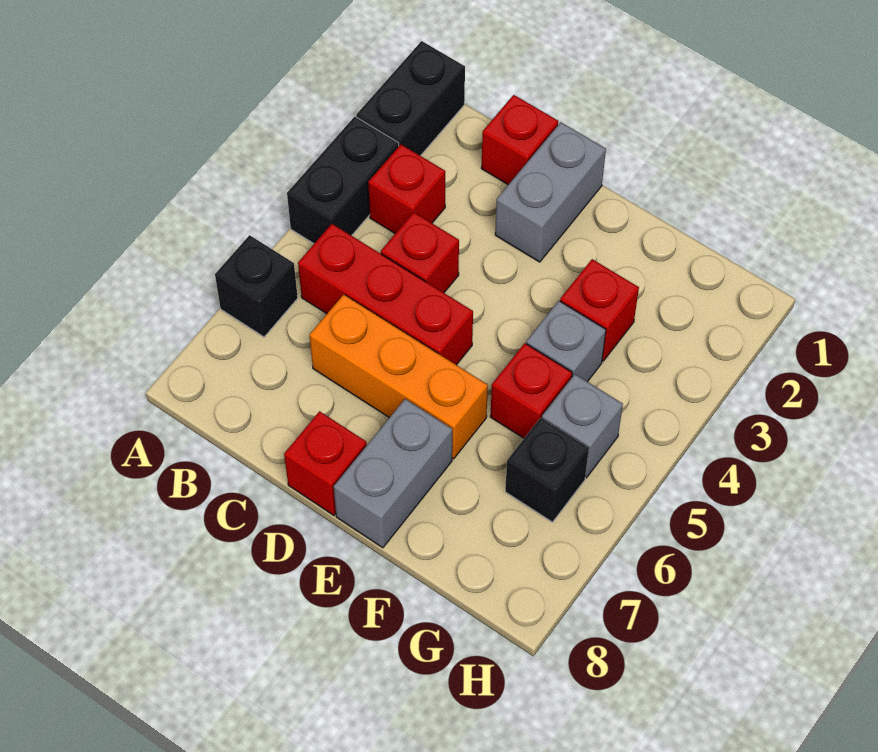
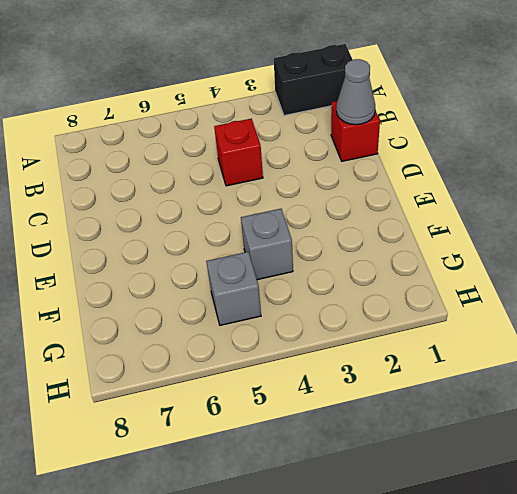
grey cone C1 level 2 -> none
none -> black brick A3:A4 level 1
none -> black brick A6 level 1
none -> red brick B3 level 1

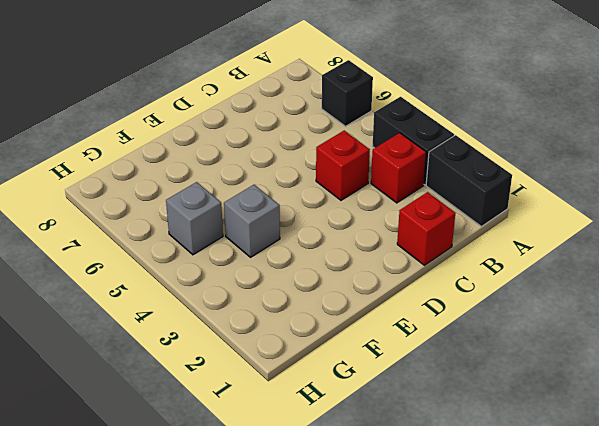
none -> red brick B5:D5 level 1
none -> orange brick C6:E6 level 1
none -> grey brick D1:D2 level 1

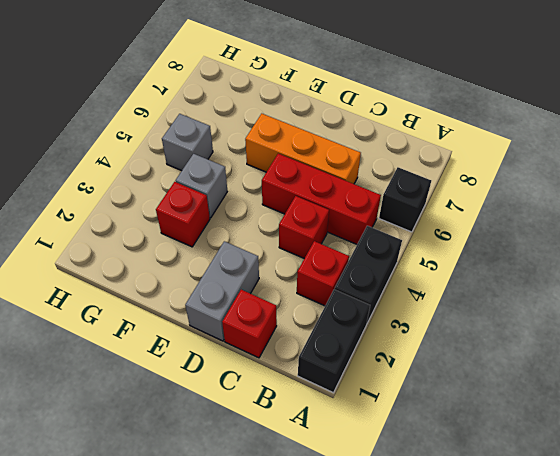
none -> red brick D8 level 1
none -> grey brick E7:E8 level 1
none -> red brick F5 level 1

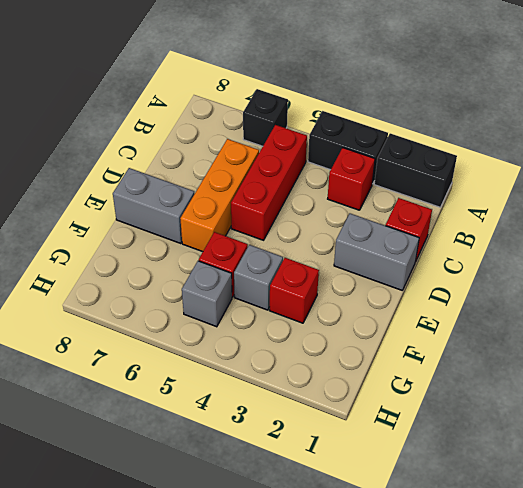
none -> red brick C4 level 1
none -> red brick D8 level 1
none -> black brick G6 level 1

